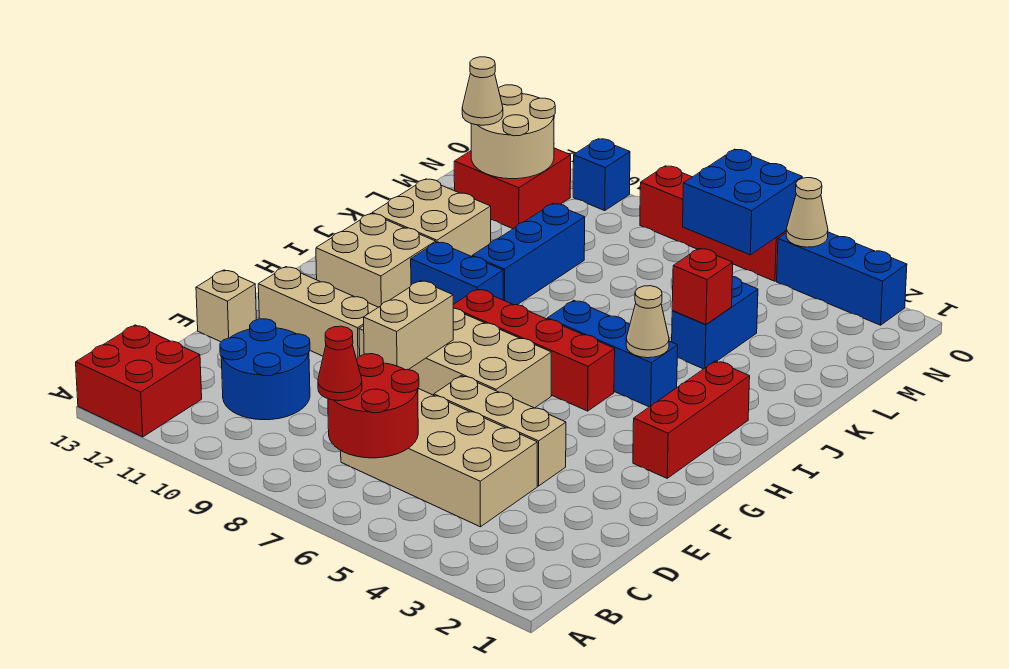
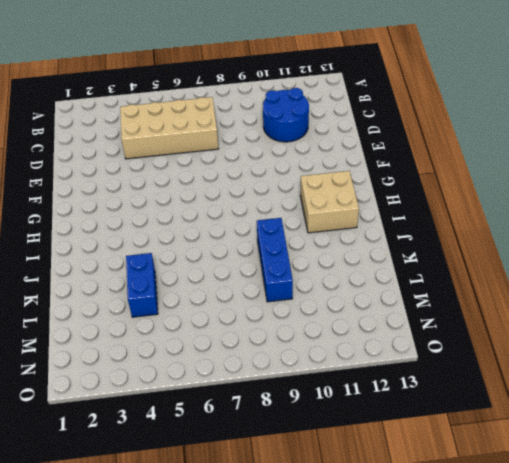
none -> red brick A12:B13 level 1
none -> tan brick E4:E6 level 1
none -> tan brick E13 level 1

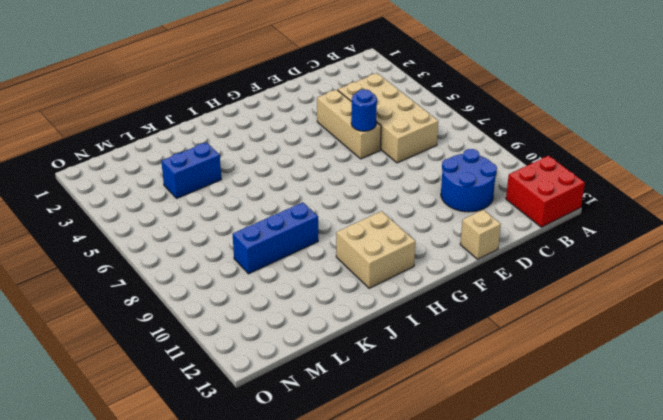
blue round brick E6 level 2 -> none
none -> tan brick F6:G9 level 1
none -> tan brick F10:F12 level 1
none -> red brick G2:I2 level 1

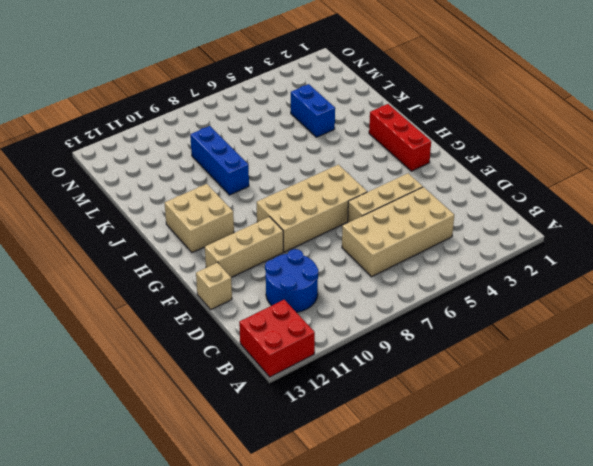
none -> red brick H5:H8 level 1
none -> blue brick I4:I6 level 1
none -> blue brick I9:I10 level 1

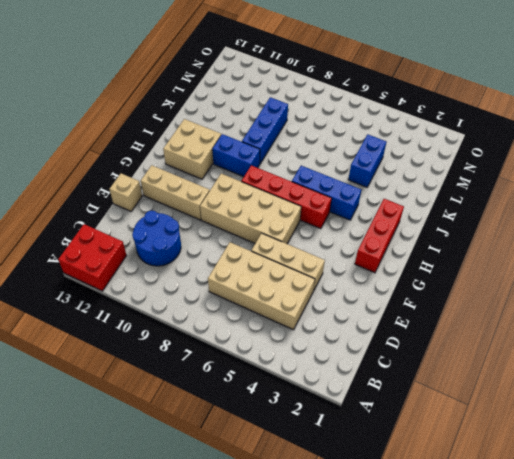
none -> tan brick J11:K12 level 1
none -> red brick M11:N12 level 1
none -> blue brick O2:O4 level 1

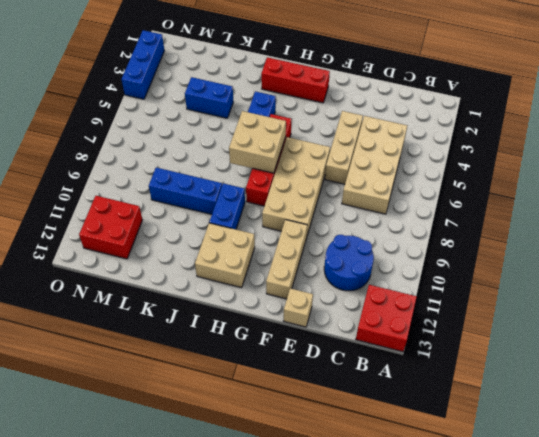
tan brick H6:I7 level 2 -> tan brick J11:K12 level 1
none -> red brick O5:O8 level 1
none -> blue brick O10 level 1
none -> red round brick B6:C7 level 2

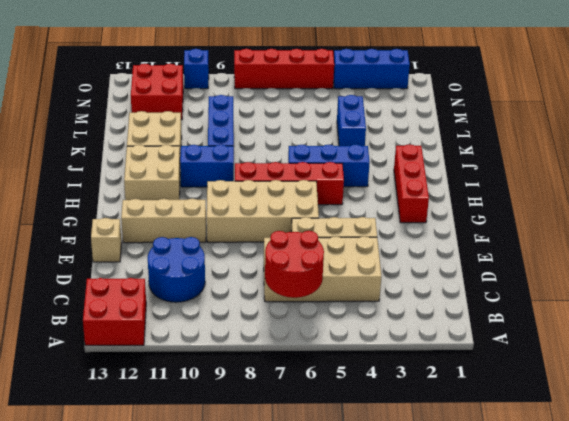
none -> tan brick E8:F8 level 2
none -> tan cone I4 level 2
none -> red brick K4 level 2

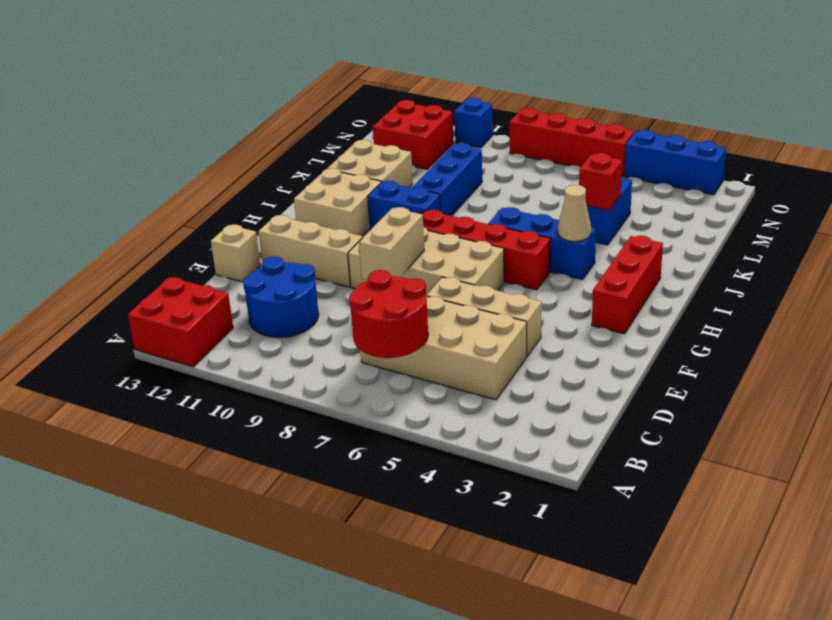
none -> tan round brick M11:N12 level 2
none -> blue brick N5:O6 level 2
none -> tan cone O4 level 2

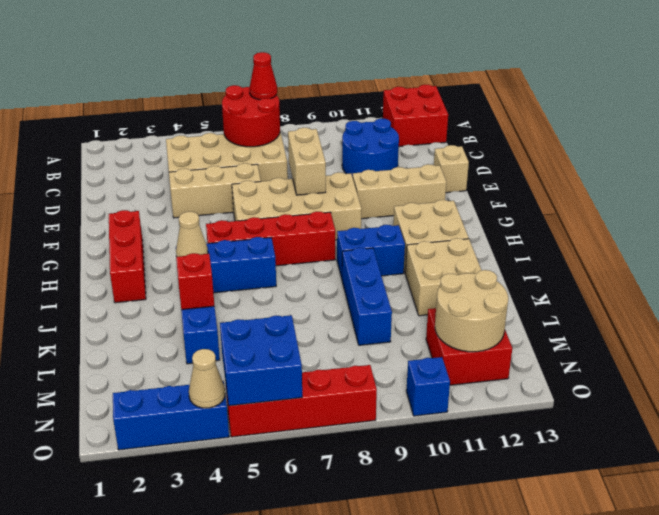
none -> tan cone M12 level 3

